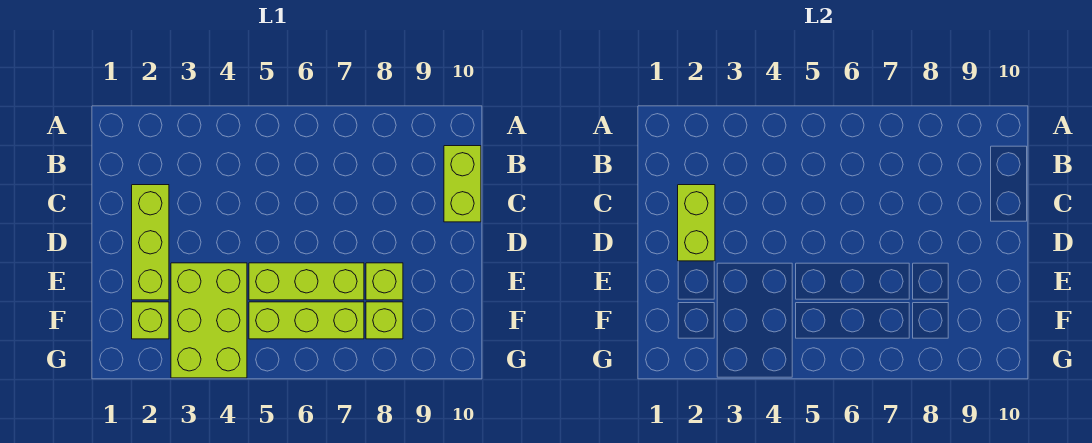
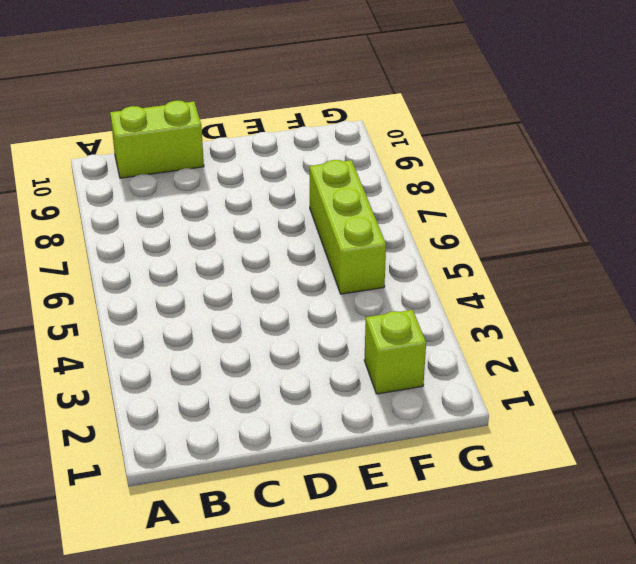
none -> lime brick C2:E2 level 1
none -> lime brick E3:G4 level 1

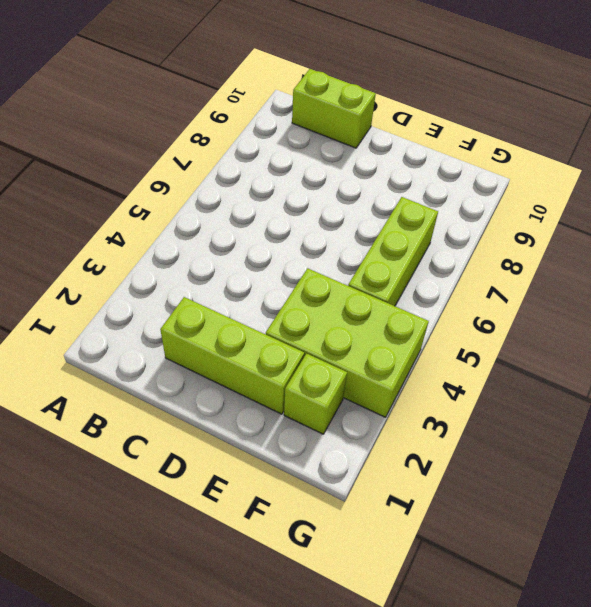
none -> lime brick E5:E7 level 1
none -> lime brick E8 level 1

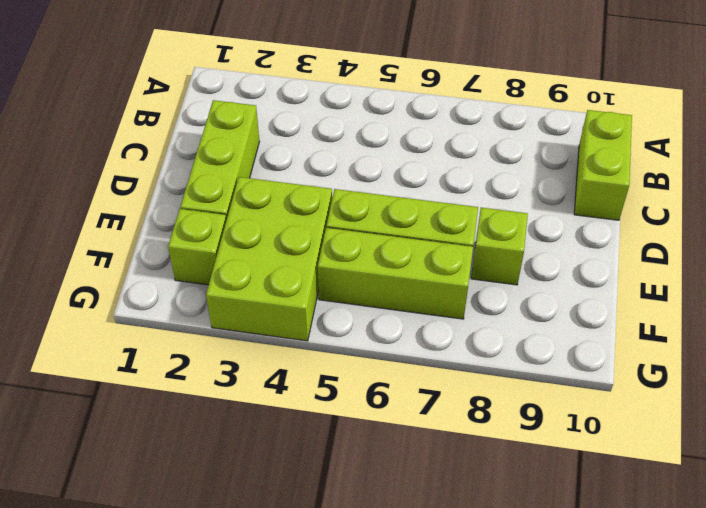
none -> lime brick F8 level 1
none -> lime brick C2:D2 level 2

